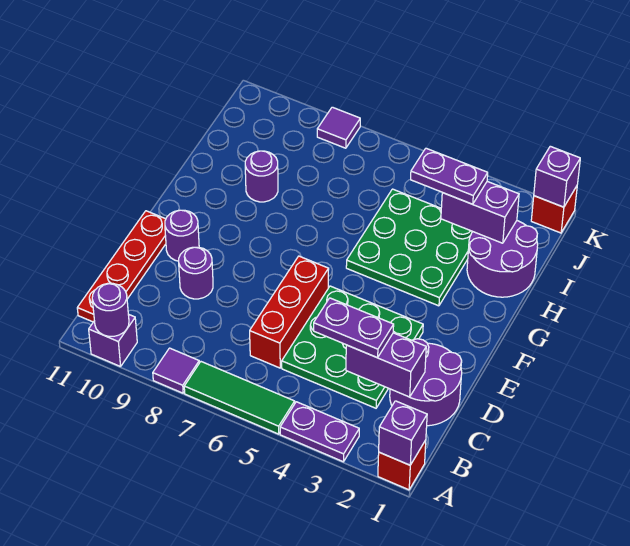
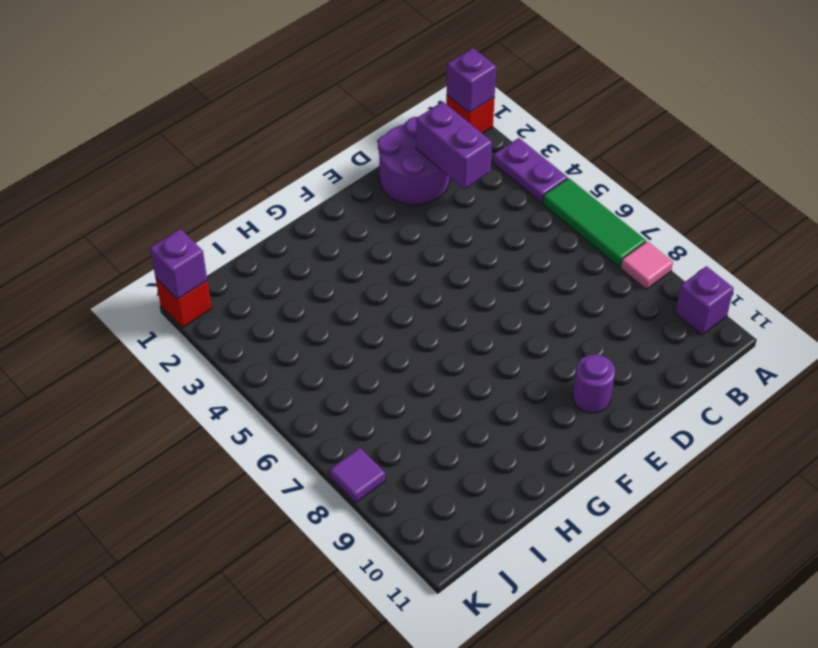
pink tile A8 level 1 -> purple tile A8 level 1
none -> red plate B11:E11 level 1
none -> green plate C3:E5 level 1
none -> red brick C6:E6 level 1

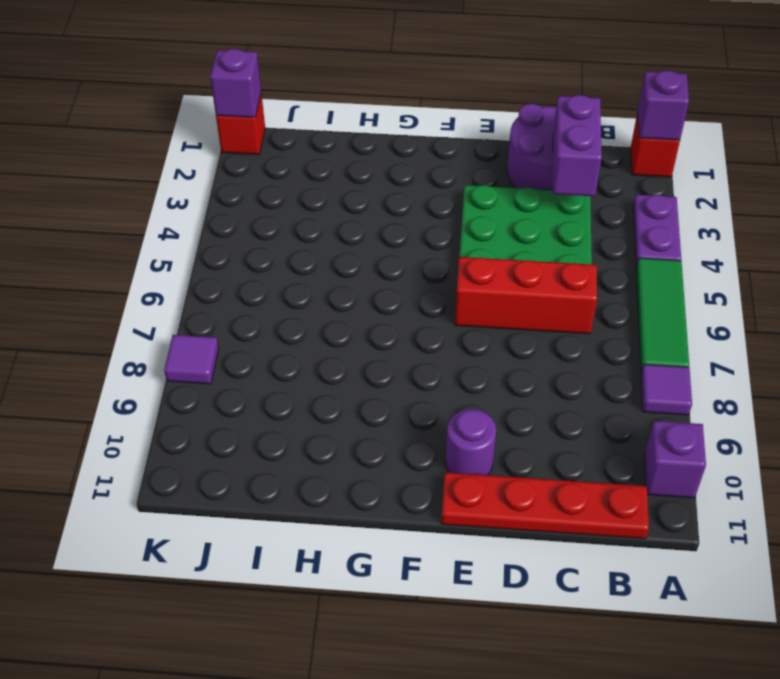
none -> purple round brick D9 level 1
none -> green plate G3:I5 level 1
none -> purple round brick H1:I2 level 1

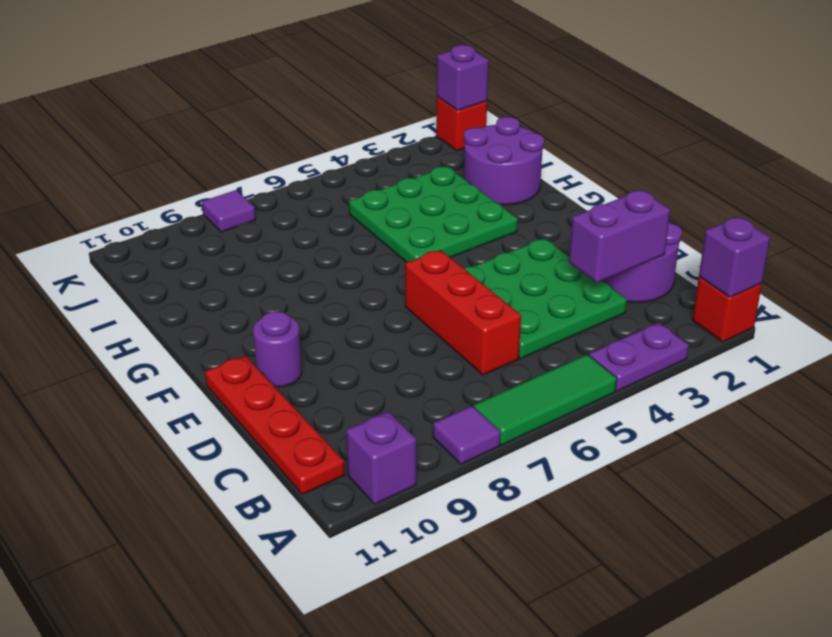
none -> purple round brick D9 level 1
none -> purple round brick H9 level 1
none -> purple round brick A10 level 2

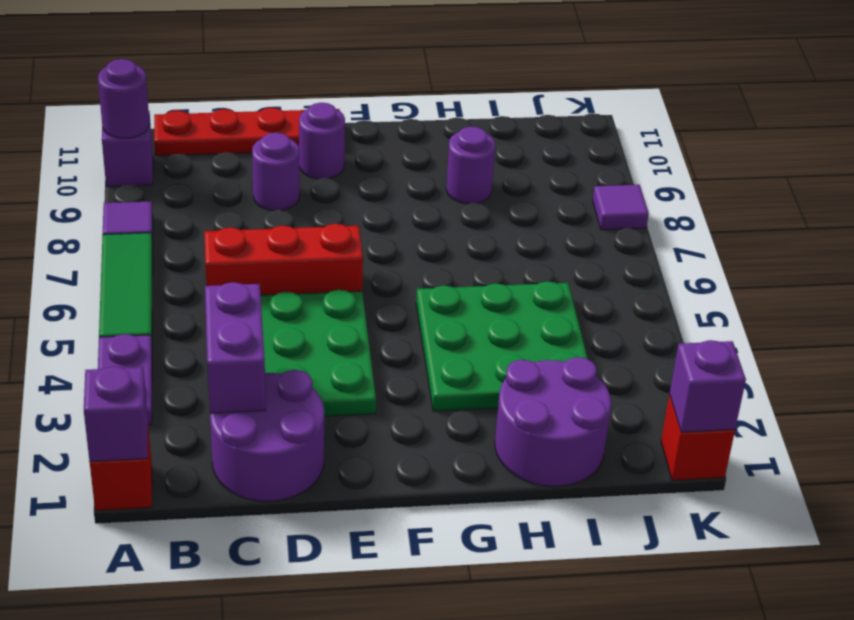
none -> purple brick I2:I3 level 2
none -> purple plate C3:C4 level 3
none -> purple plate I3:I4 level 3

